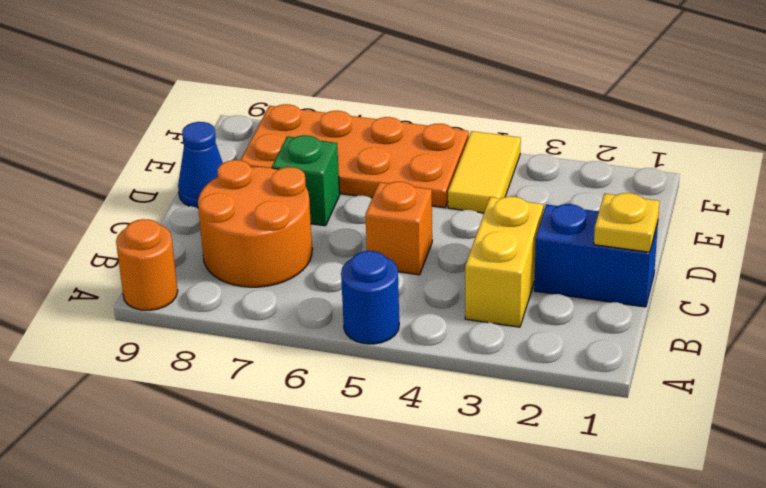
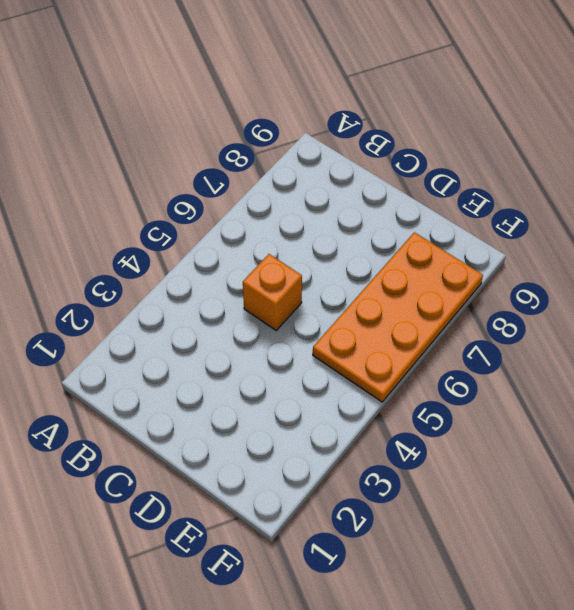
none -> blue round brick A5 level 1
none -> orange round brick A9 level 1

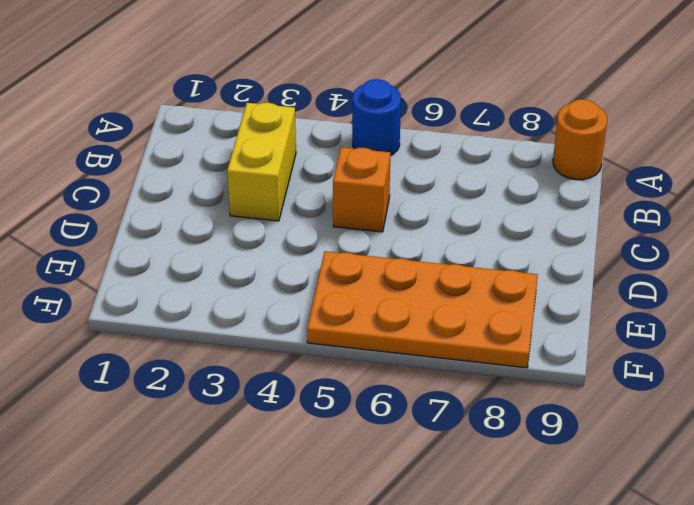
none -> orange round brick B7:C8 level 1
none -> blue brick C1:C2 level 1

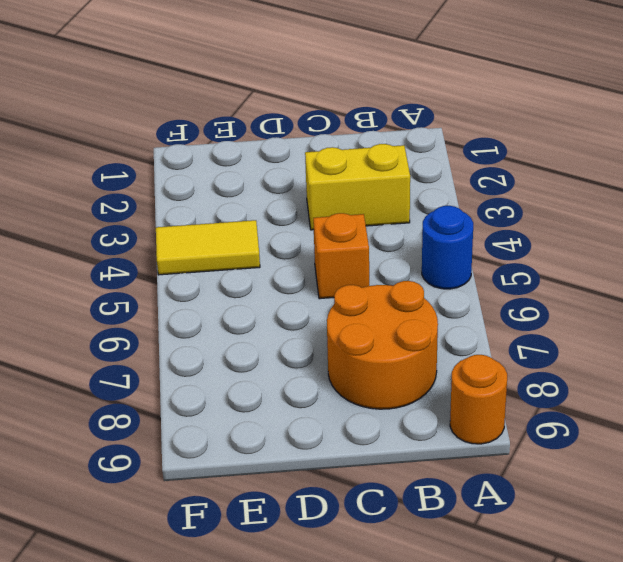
none -> blue brick C1:C2 level 1
none -> green brick D7 level 1

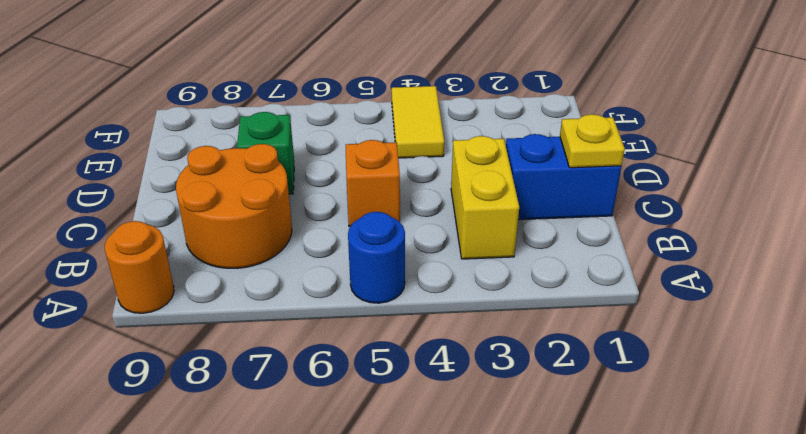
none -> blue cone D9 level 1
none -> orange plate E5:F8 level 1

